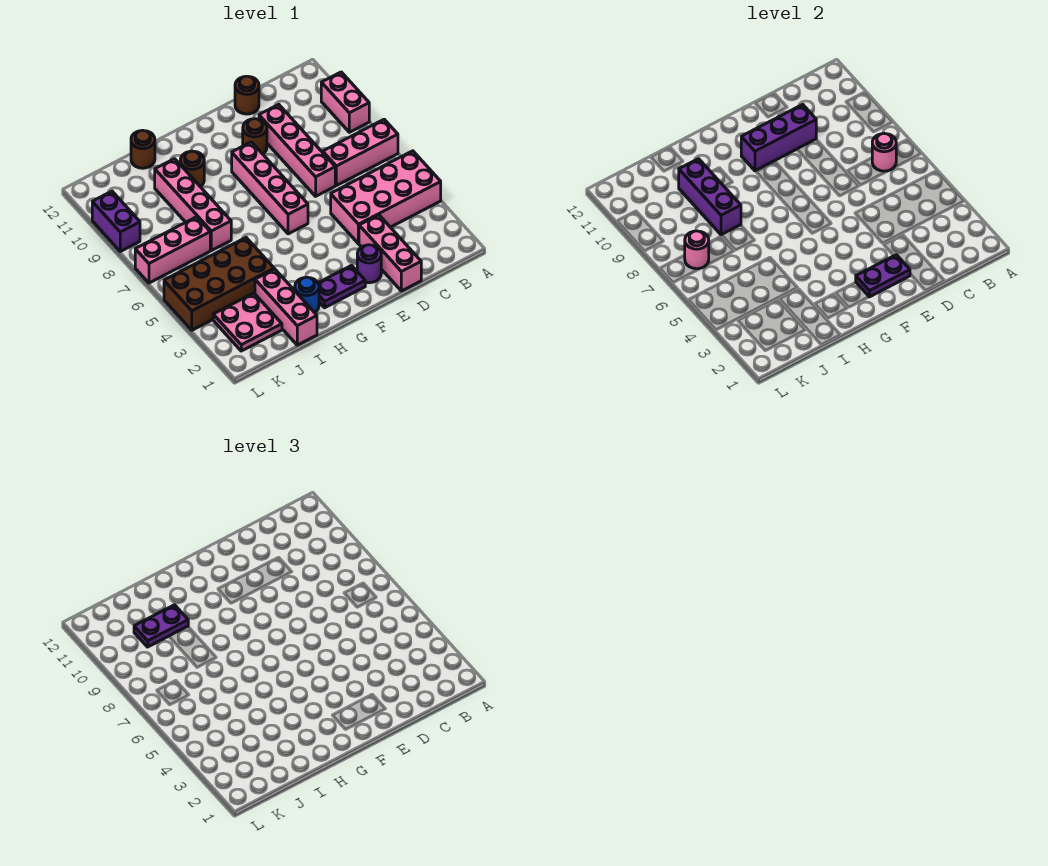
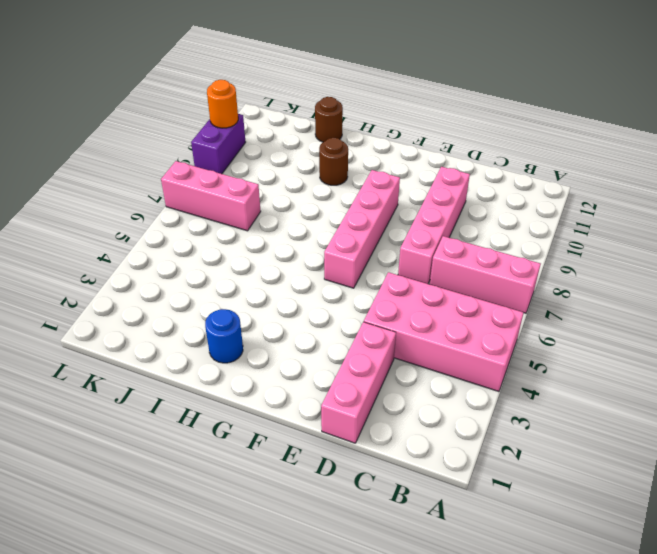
orange round brick L10 level 2 -> none
none -> pink brick A9:A10 level 1
none -> brown round brick D12 level 1
none -> purple round brick E2 level 1

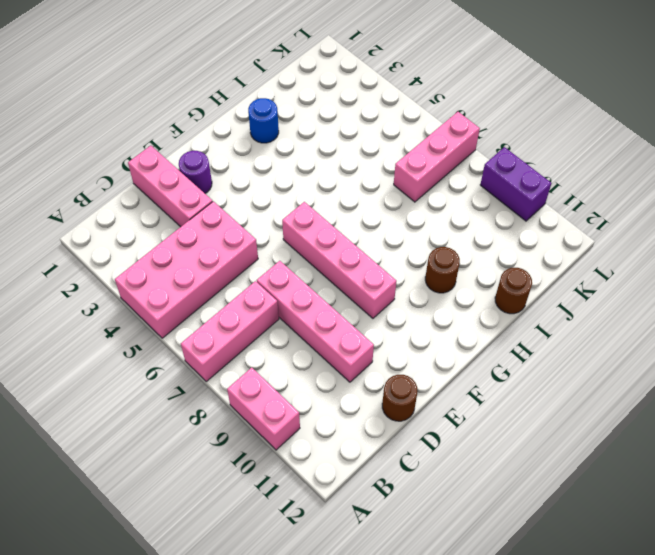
none -> brown round brick E10 level 1
none -> purple plate F2:G2 level 1
none -> pink brick I1:I3 level 1

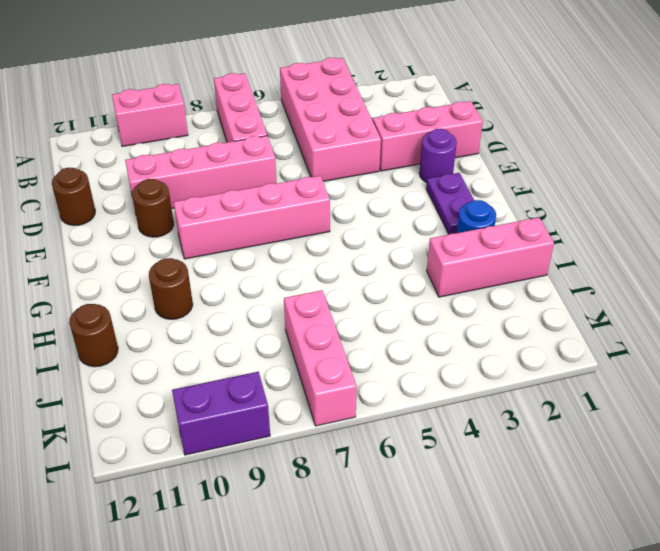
none -> brown brick I4:L5 level 1
none -> pink brick I7:I10 level 1
none -> pink plate J2:K3 level 1

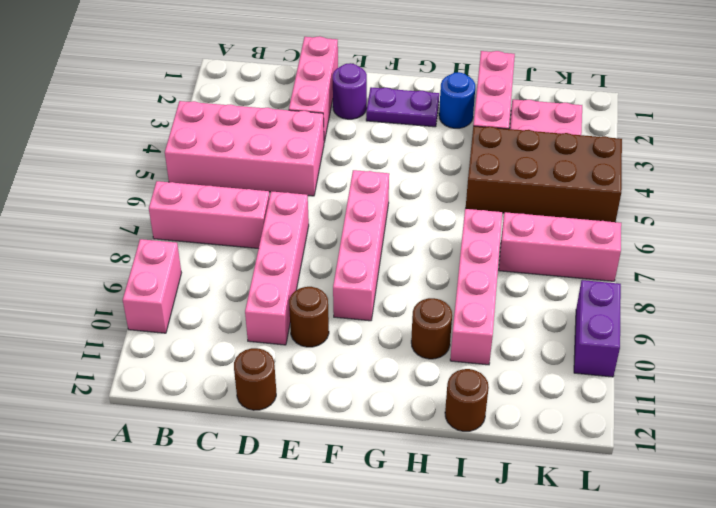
none -> pink round brick B7 level 2
none -> purple brick D10:F10 level 2
none -> purple plate E2:F2 level 2

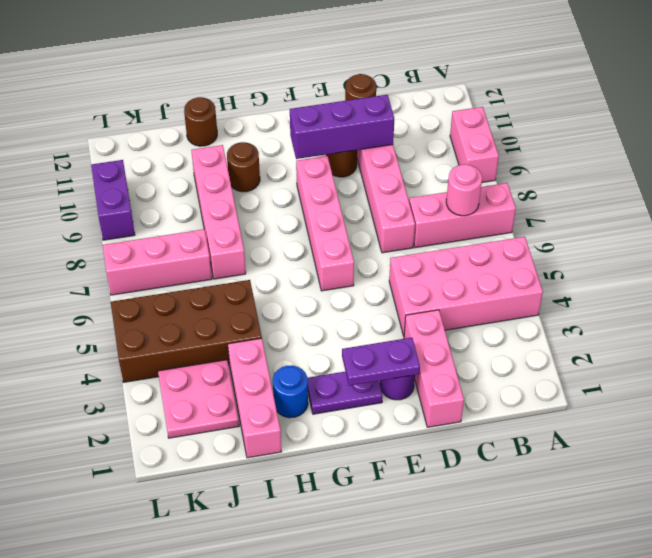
none -> purple brick I8:I10 level 2
none -> pink round brick K7 level 2
none -> purple plate I10:J10 level 3

